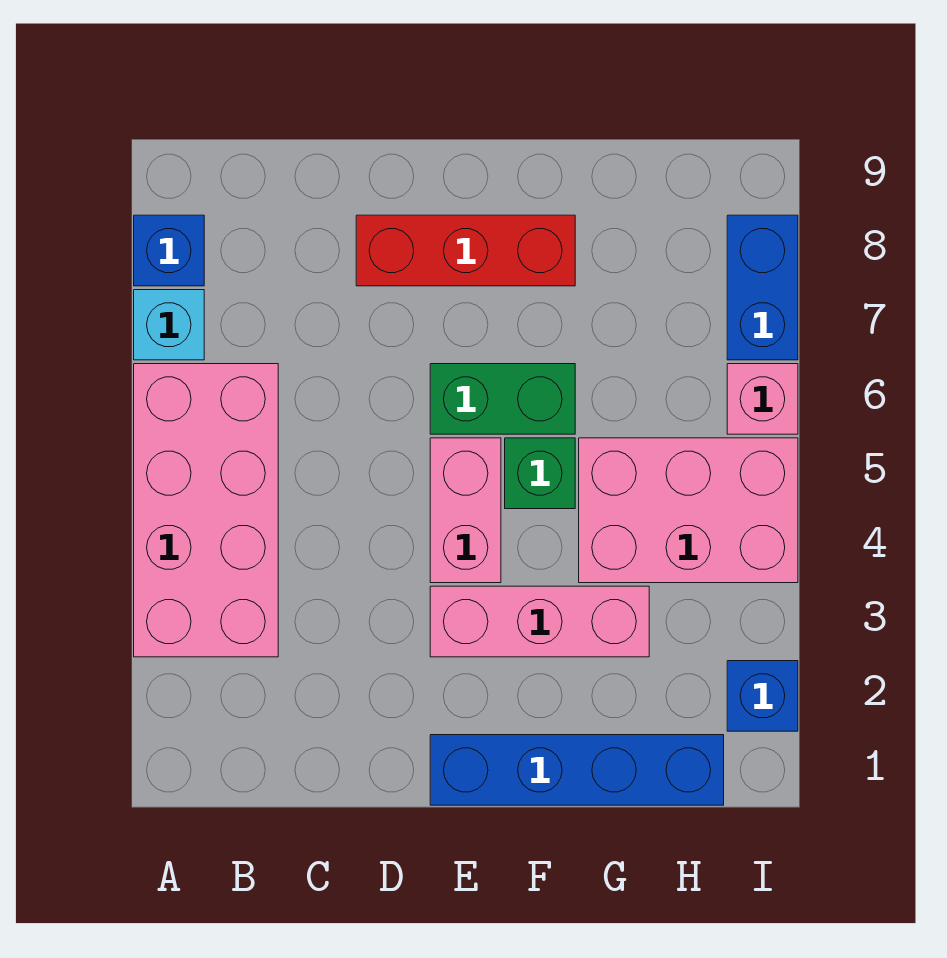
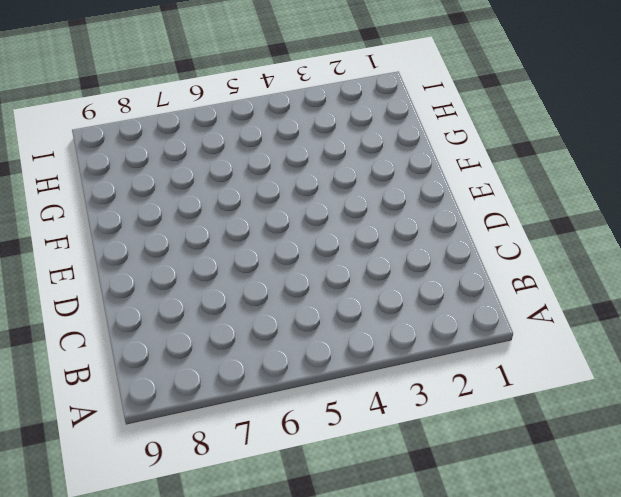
none -> pink brick A3:B6 level 1
none -> cyan brick A7 level 1
none -> blue brick A8 level 1

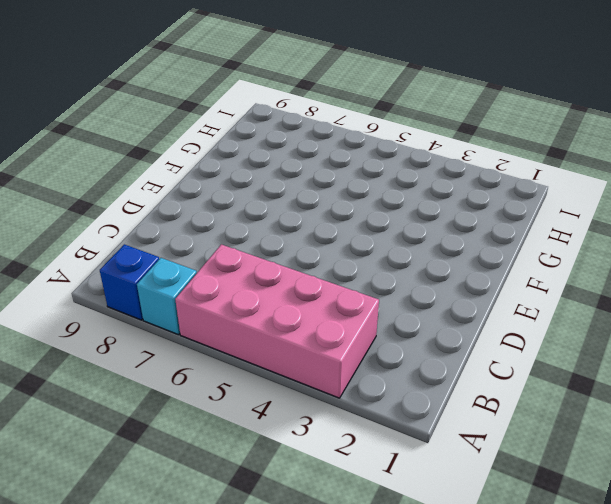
none -> red brick D8:F8 level 1
none -> blue brick E1:H1 level 1
none -> pink brick E3:G3 level 1

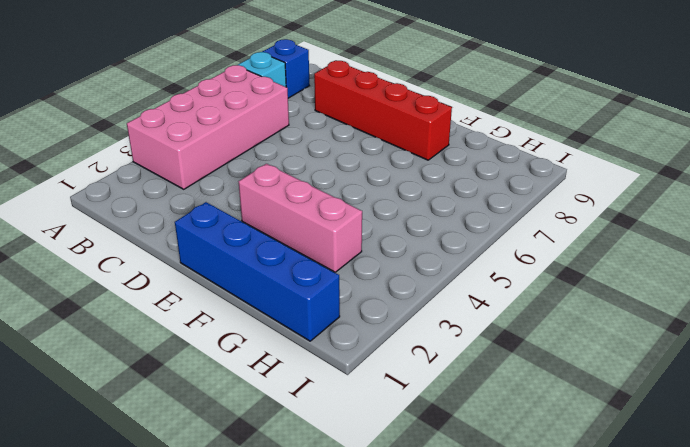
red brick C8:F8 level 1 -> red brick D8:F8 level 1
none -> pink brick E4:E5 level 1
none -> green brick E6:F6 level 1
none -> green brick F5 level 1

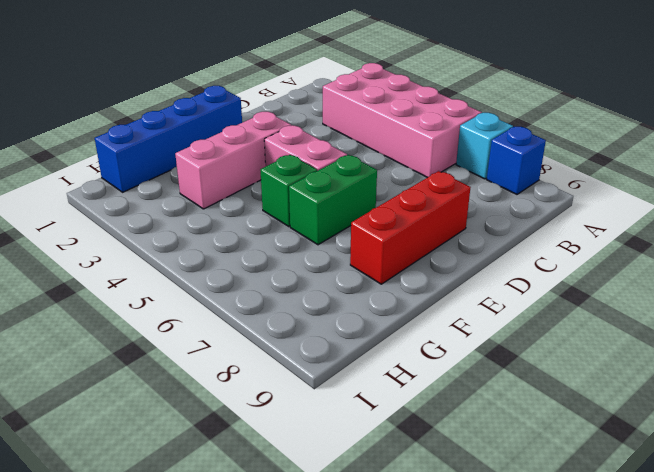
none -> pink brick G4:I5 level 1
none -> blue brick I2 level 1
none -> pink brick I6 level 1

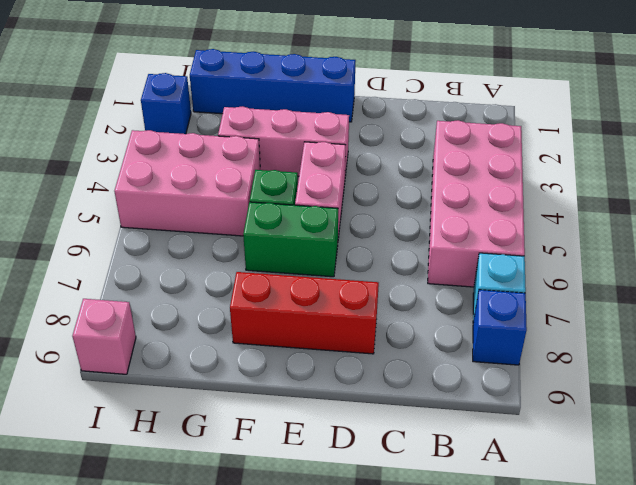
pink brick I9 level 1 -> pink brick I6 level 1
none -> blue brick I7:I8 level 1

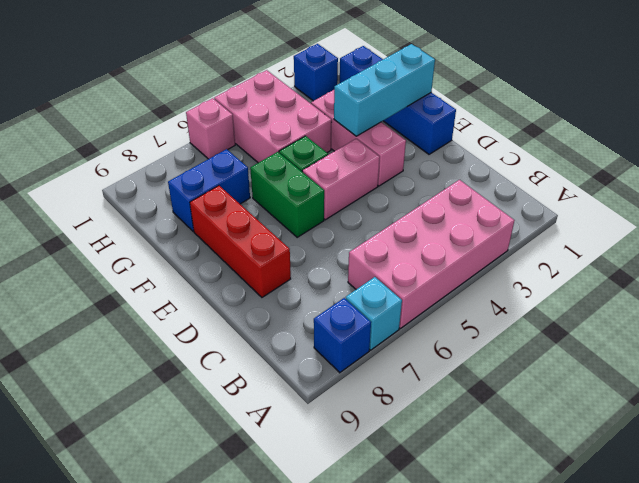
cyan brick F1:F3 level 2 -> none
blue brick G7:G8 level 1 -> blue brick I7:I8 level 1

